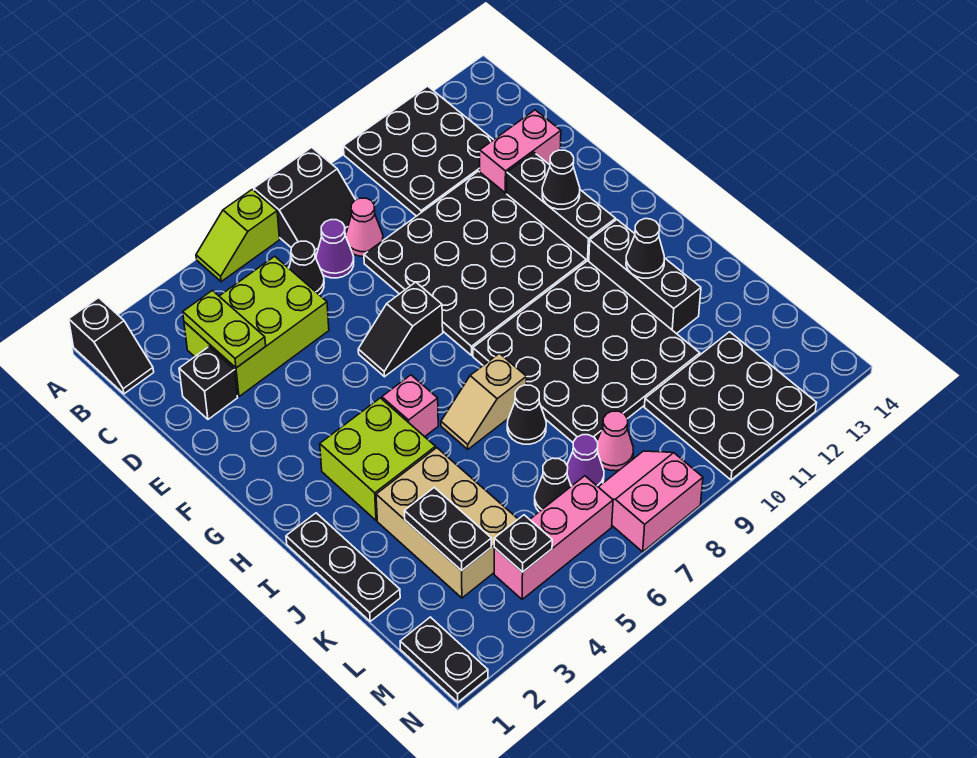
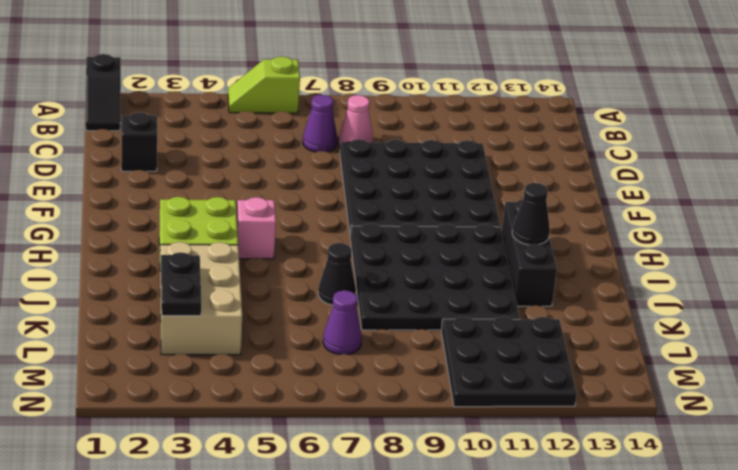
none -> black slope A7:B8 level 1 top A
none -> black plate A10:C12 level 1
none -> lime brick C3:D5 level 1
none -> black cone C6 level 1

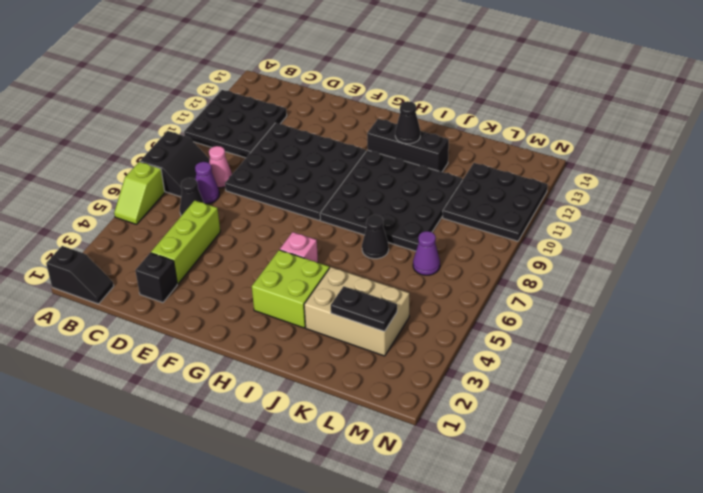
lime brick D3:D5 level 1 -> lime brick C3:D5 level 1
none -> pink brick D12:D13 level 1
none -> black brick E12:G12 level 1
none -> black slope F6:F7 level 1 top 7
none -> black plate I1:K1 level 1

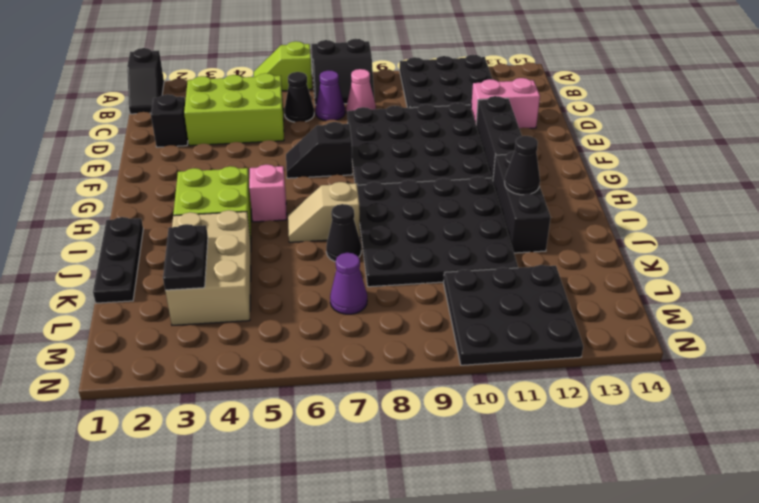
none -> black cone L6 level 1
none -> pink cone L8 level 1
none -> black plate M1:N1 level 1
none -> pink brick M4:M6 level 1

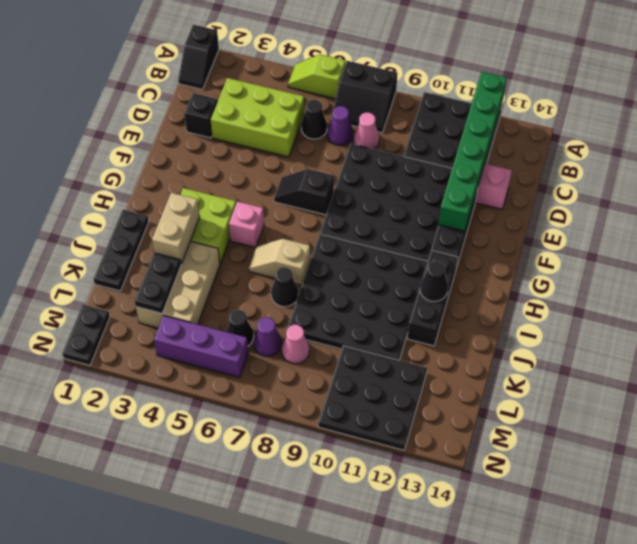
green brick A12:F12 level 2 -> black cone F12 level 2
tan brick I3:J3 level 2 -> none
purple brick M4:M6 level 1 -> pink brick M4:M6 level 1
none -> pink slope M7:N8 level 1 top N
none -> lime plate C3:D3 level 2
none -> black plate M4 level 2

